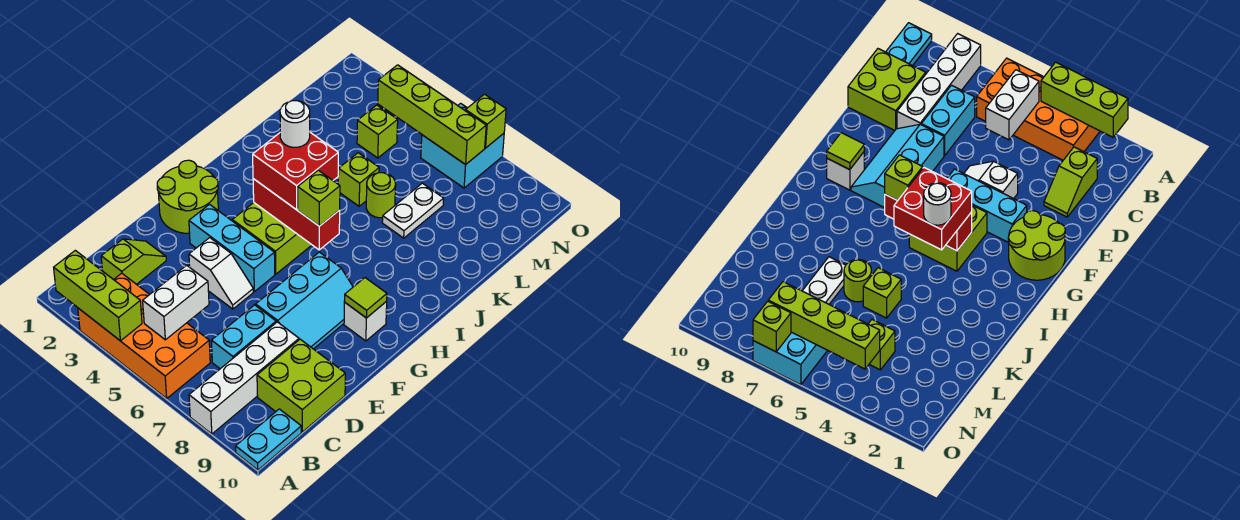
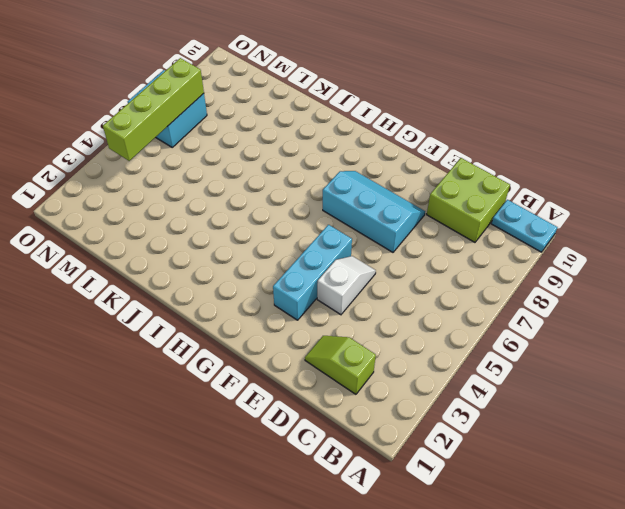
none -> orange brick A3:B6 level 1
none -> white brick A8:D8 level 1
none -> cyan brick C7:D7 level 1

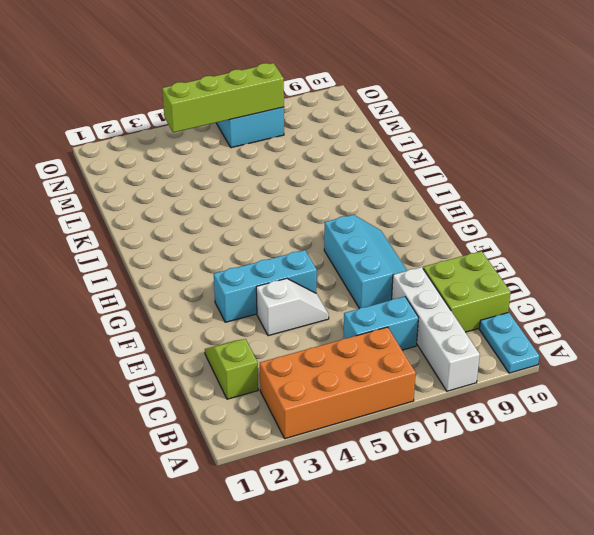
cyan brick C6:C7 level 1 -> cyan brick C7:D7 level 1
none -> lime round brick F1:G2 level 1
none -> lime brick G4:H5 level 1
none -> white brick G9 level 1

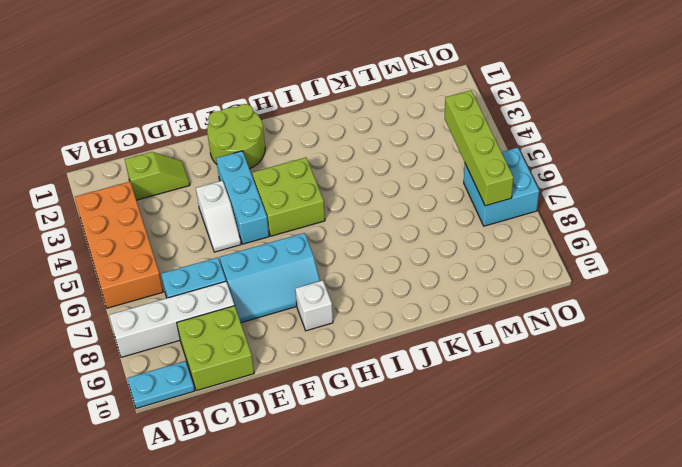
none -> lime brick K5 level 1
none -> lime round brick K6 level 1
none -> white plate K7:L7 level 1

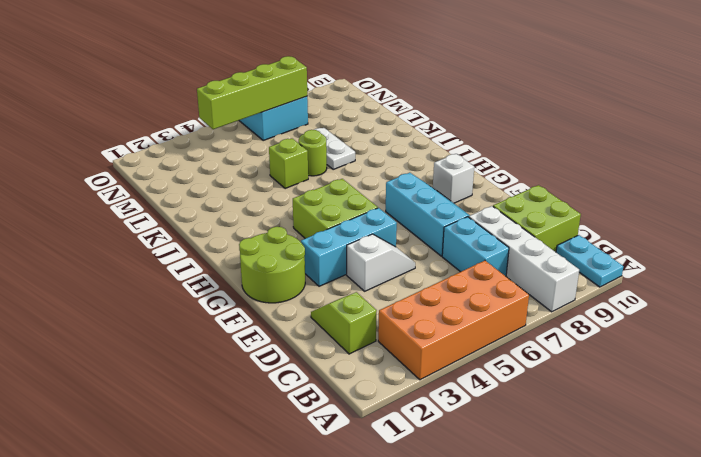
none -> lime brick M4 level 1
none -> lime brick A2:A4 level 2
none -> white brick B5:C5 level 2

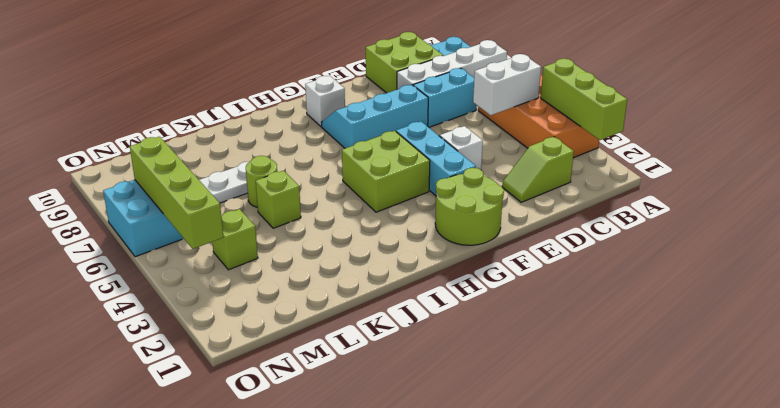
none -> lime tile G9 level 2
none -> red brick H4:H6 level 2
none -> lime brick O7 level 2

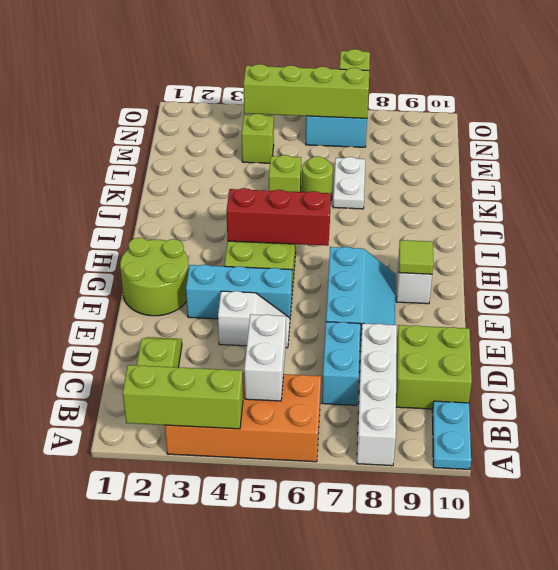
none -> red brick H4:I5 level 3
none -> lime brick H6 level 3
none -> white round brick I4 level 4

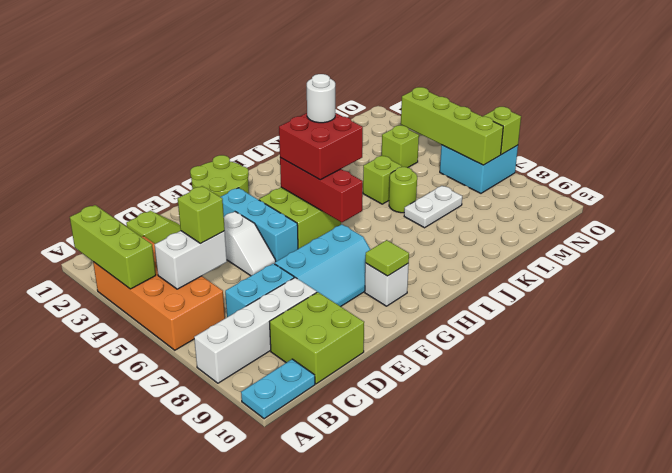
lime brick C5 level 3 -> lime brick H6 level 3

